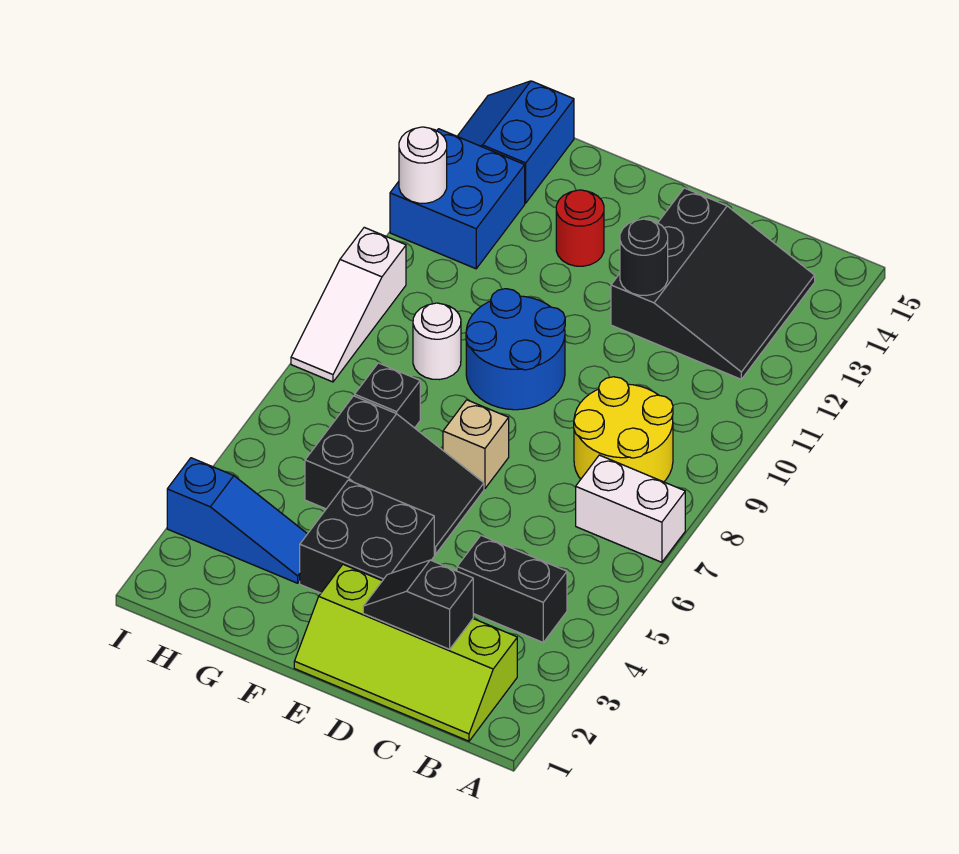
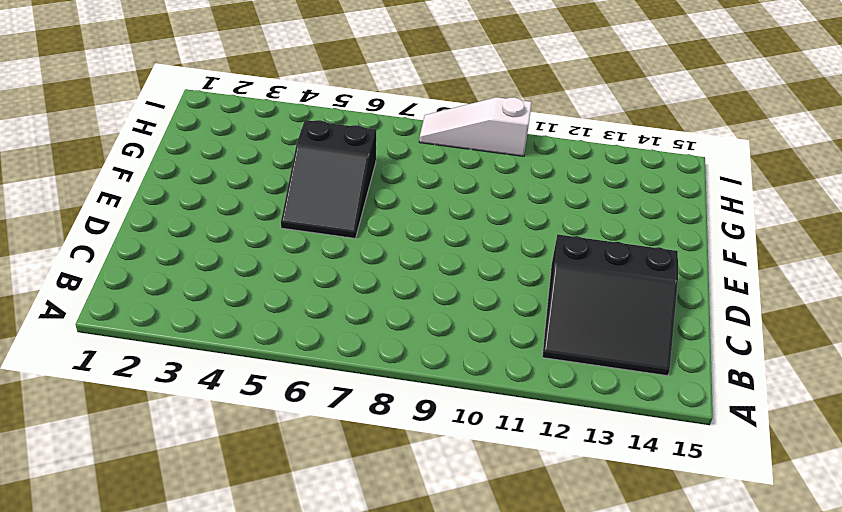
none -> white brick A7:B7 level 1
none -> lime slope B1:E2 level 1 top 2
none -> black brick B4:C4 level 1

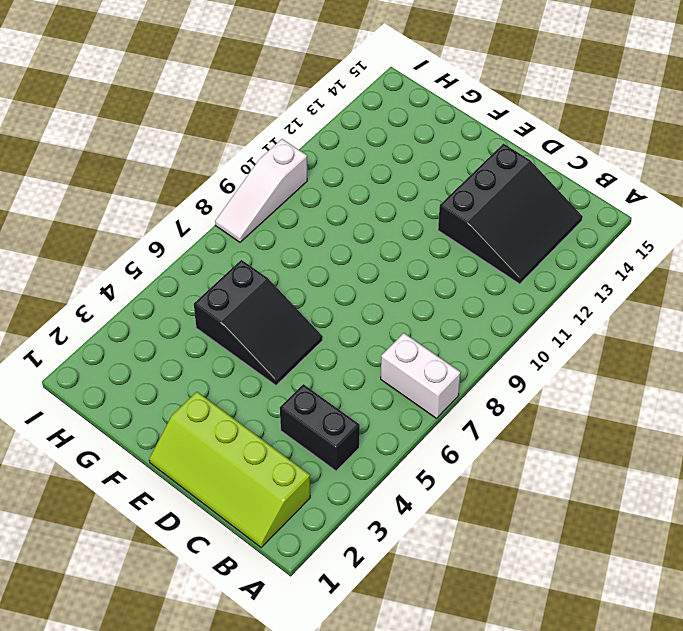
none -> yellow round brick B8:C9 level 1
none -> black brick E3:F4 level 1
none -> tan brick E7 level 1

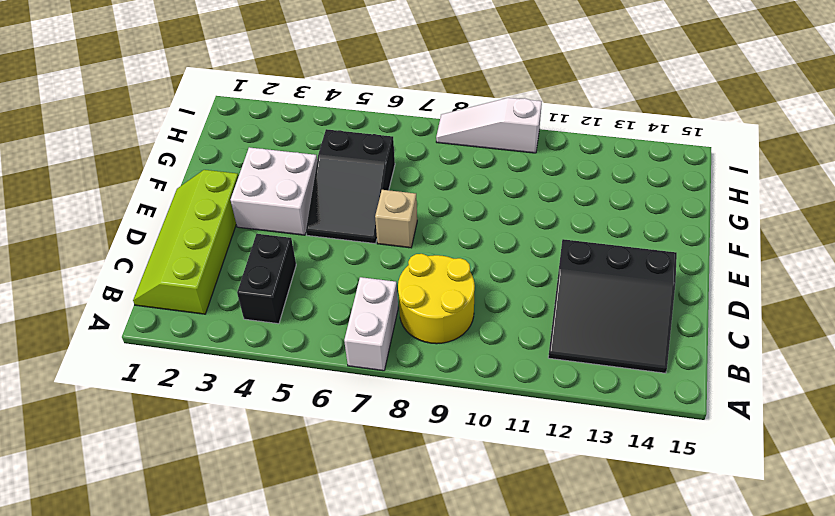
white brick E3:F4 level 1 -> black brick E3:F4 level 1
none -> blue round brick E9:F10 level 1
none -> red round brick F13 level 1
none -> blue slope G3:I3 level 1 top I

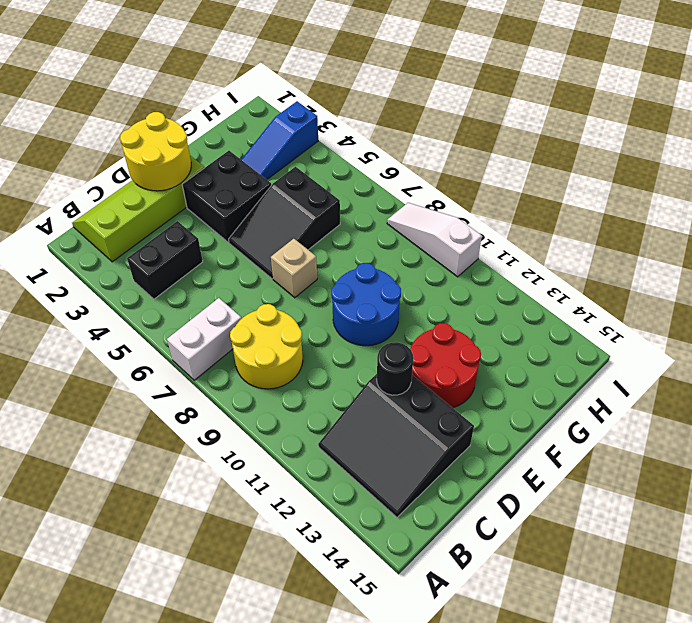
yellow round brick D1:E2 level 2 -> black slope C2:D2 level 2 top C
red round brick E12:F13 level 1 -> red round brick F13 level 1
none -> black brick G7 level 1
none -> white round brick G9 level 1
none -> blue brick H12:I13 level 1

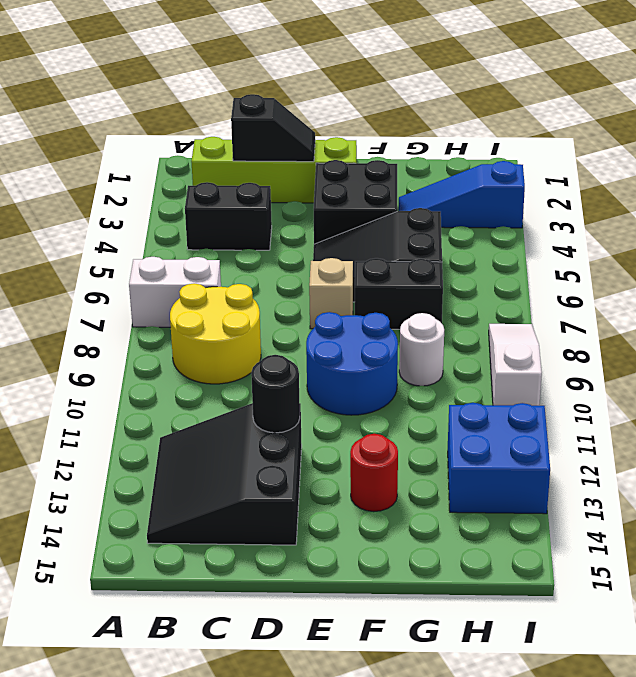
black brick F7:G7 level 1 -> black brick G7 level 1
none -> blue slope H14:I15 level 1 top H
none -> white round brick I12 level 2

